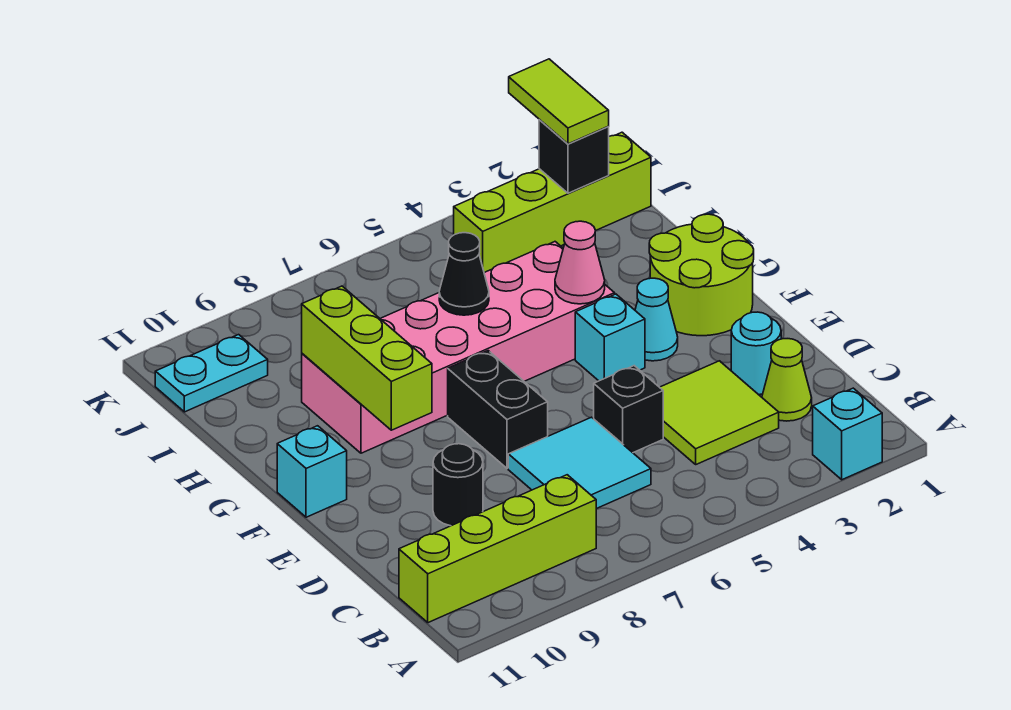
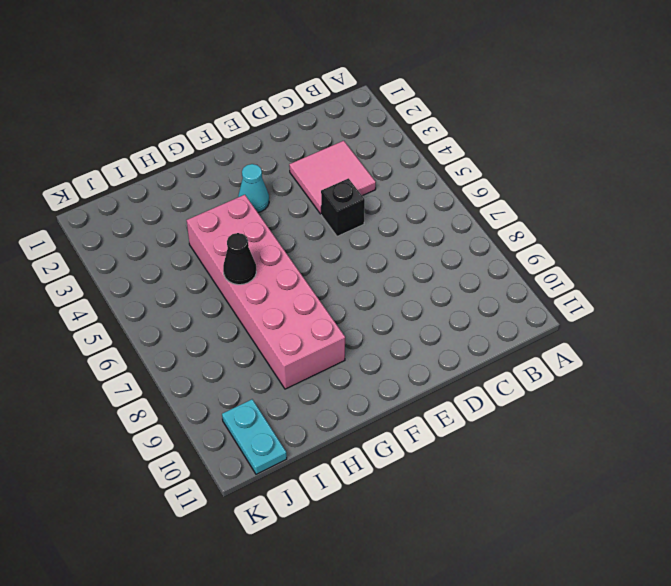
pink tile C3:D4 level 1 -> lime tile C3:D4 level 1
none -> cyan brick A2 level 1
none -> lime brick B8:B11 level 1
none -> lime cone C2 level 1

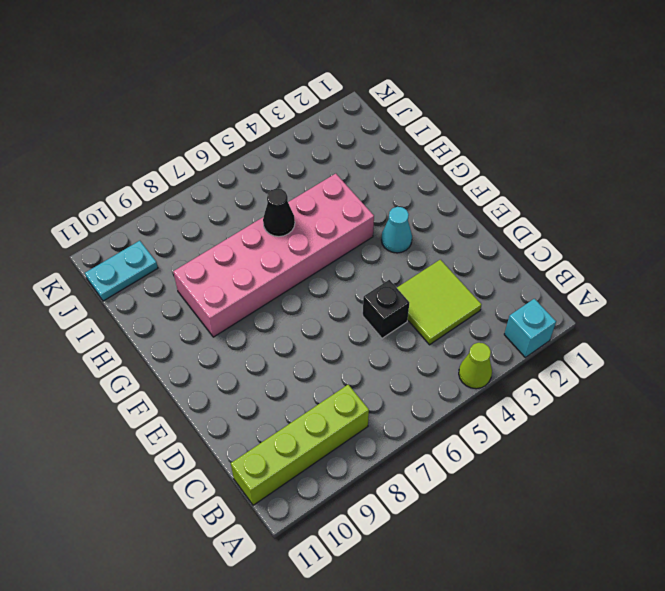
lime cone A4 level 1 -> lime cone C2 level 1
none -> cyan tile C6:D7 level 1
none -> cyan round brick D2 level 1
none -> black round brick D9 level 1

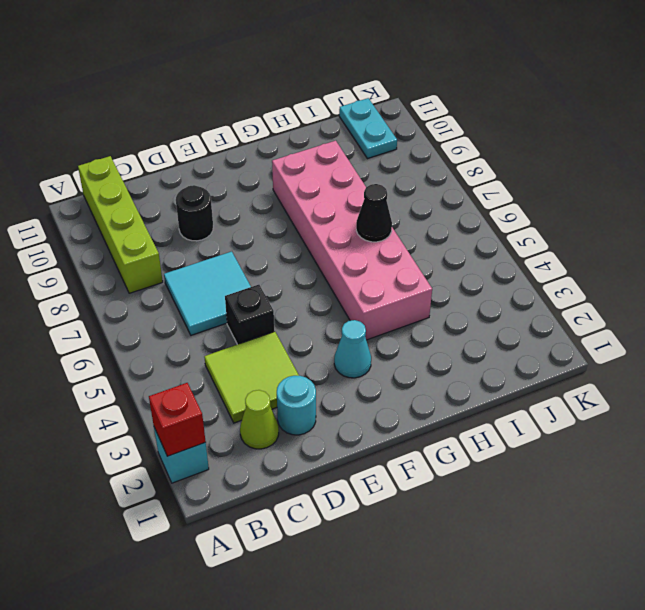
red brick A2 level 2 -> none
none -> black brick E7:F7 level 1
none -> lime round brick F1:G2 level 1
none -> cyan brick F4 level 1

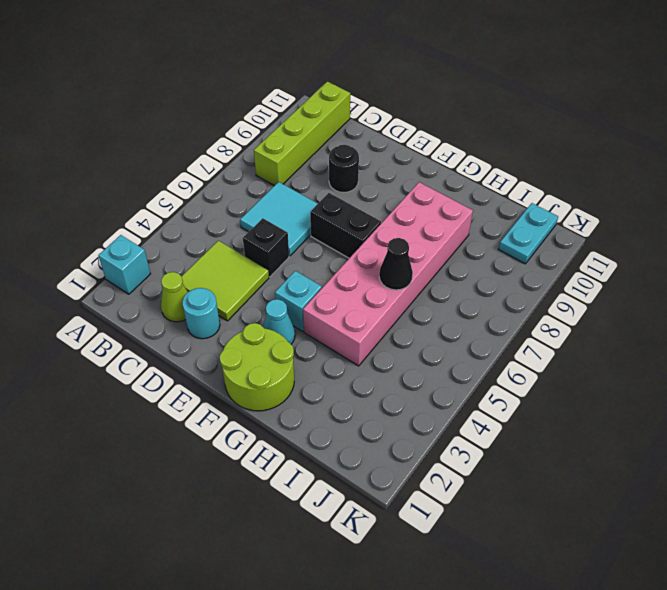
none -> cyan brick F11 level 1
none -> lime brick J1:J4 level 1
none -> lime brick F9:H9 level 2

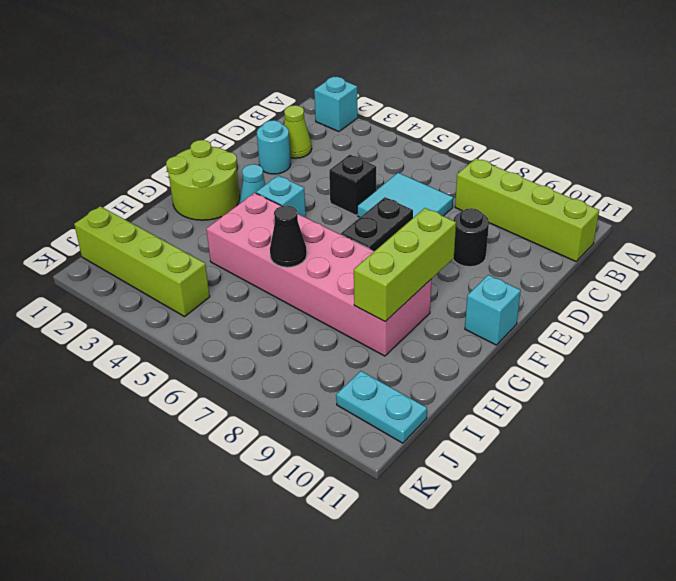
none -> lime tile C3:D4 level 1
none -> pink cone G4 level 2
none -> black brick J2 level 2

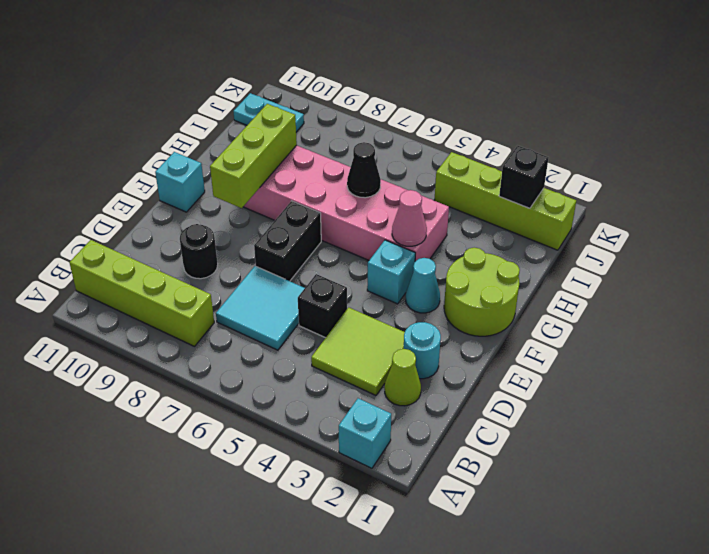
none -> lime tile J2:K2 level 3

